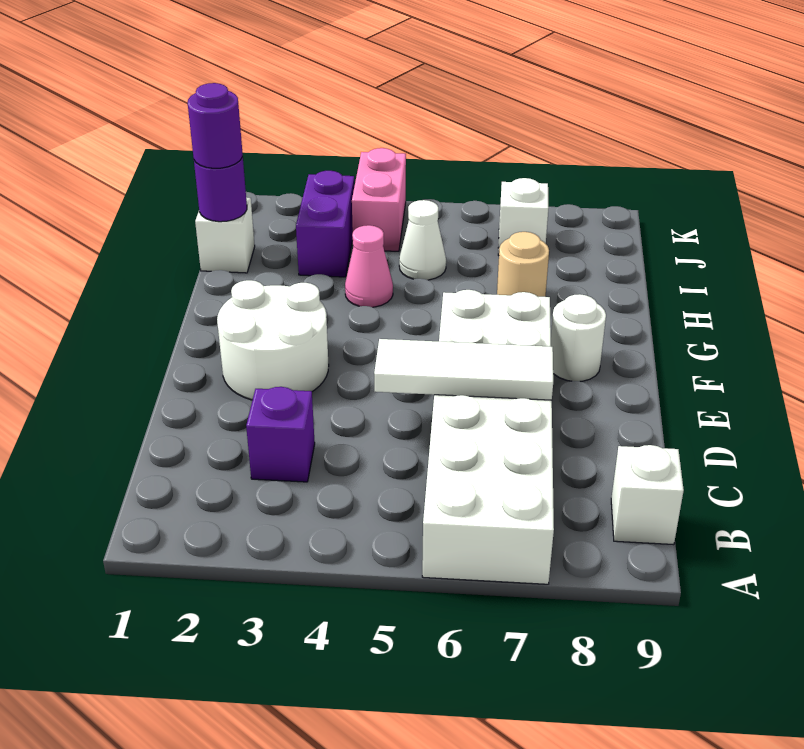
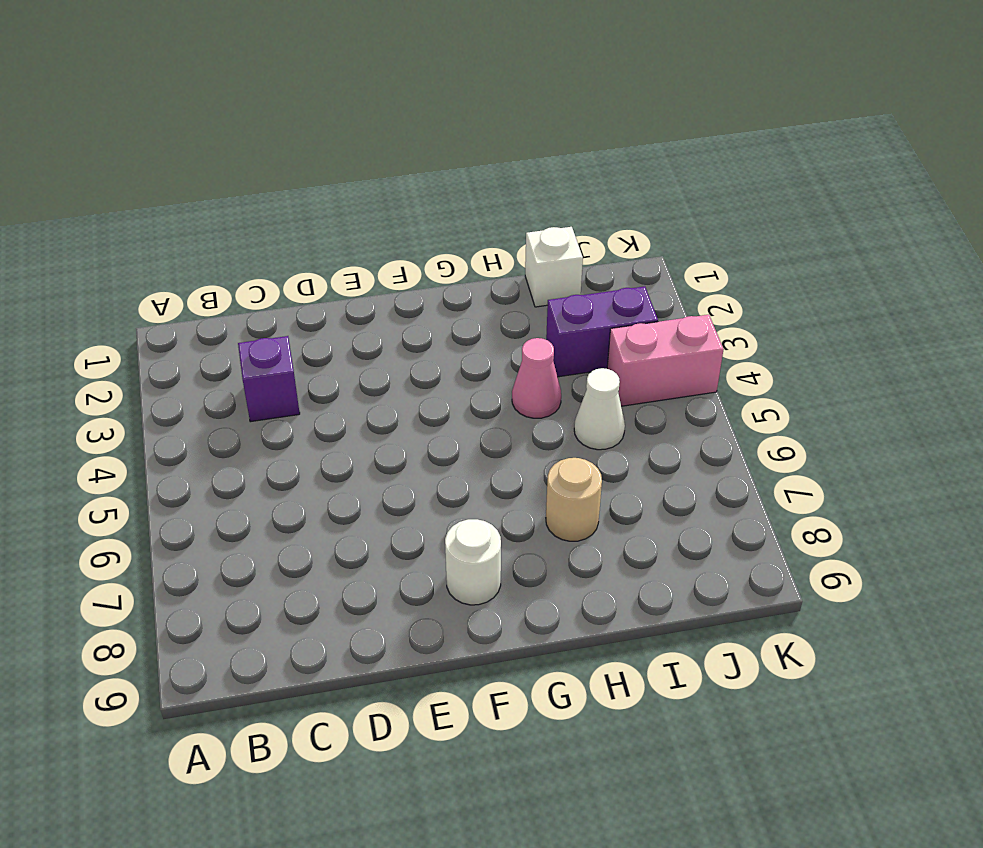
none -> white brick A6:F7 level 1
none -> white brick B9 level 1
none -> white round brick E2:F3 level 1

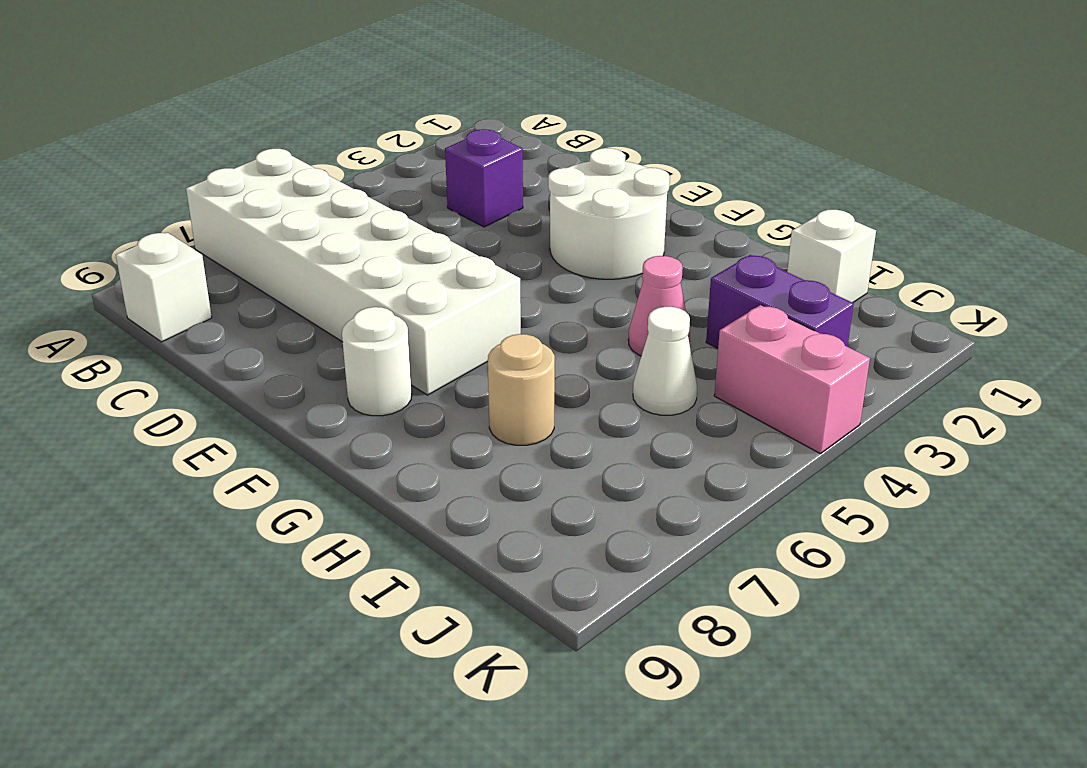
none -> white brick J7 level 1
none -> white tile D5:D7 level 2
none -> purple round brick I1 level 2

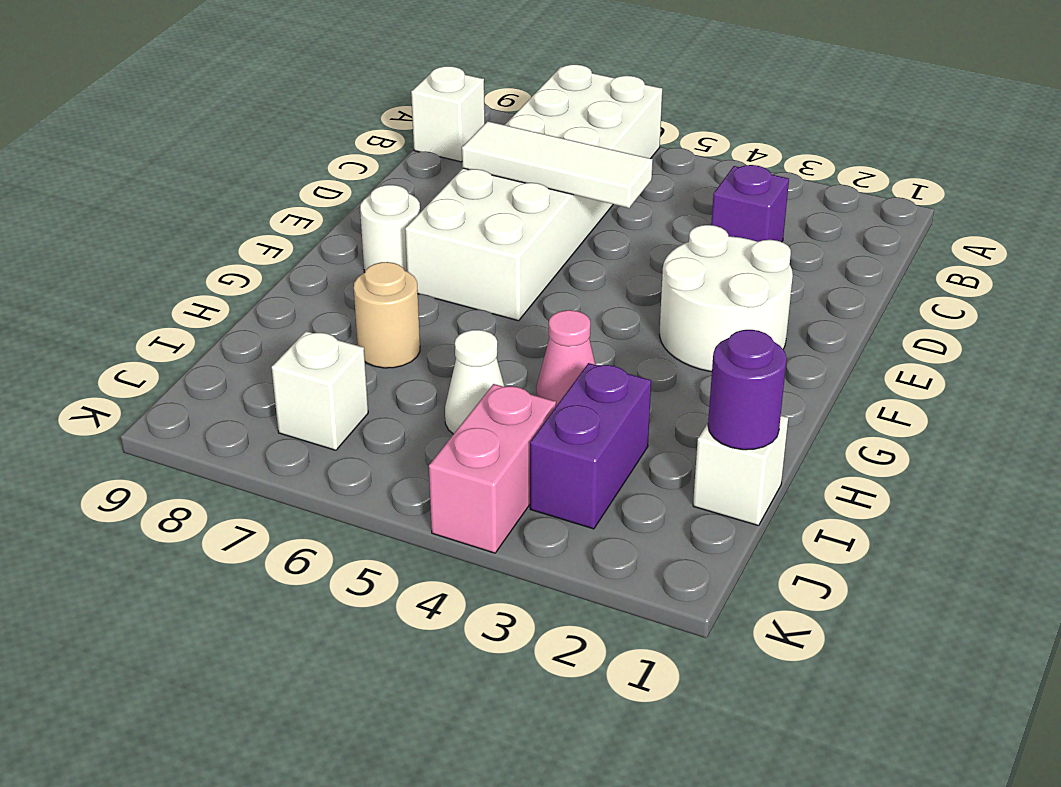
none -> purple round brick I1 level 3

